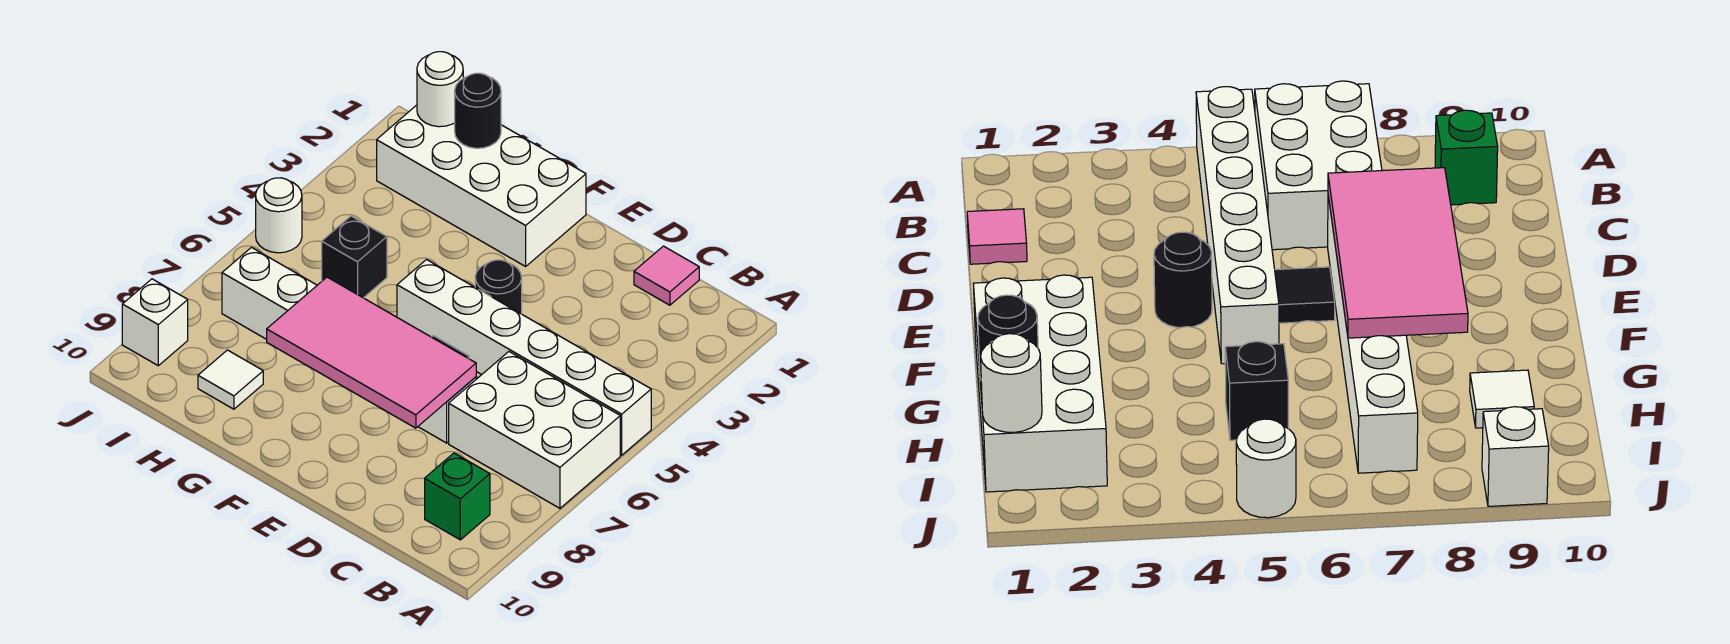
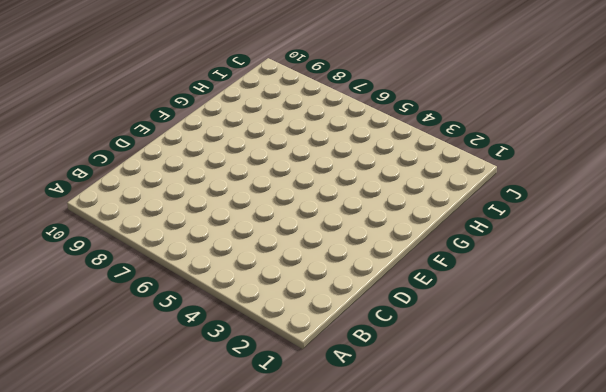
none -> white brick A5:F5 level 1
none -> white brick A6:C7 level 1
none -> green brick B9 level 1

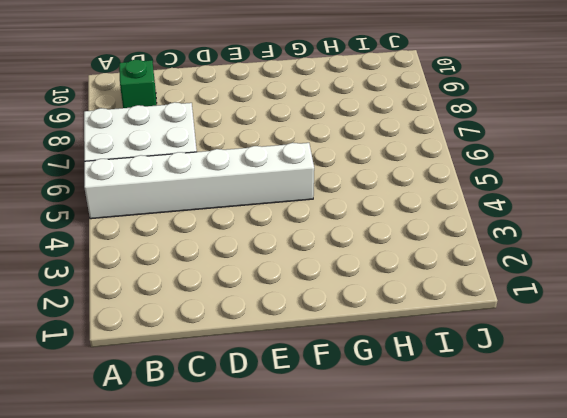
none -> pink tile C1 level 1
none -> white brick D7:I7 level 1
none -> black round brick E4 level 1

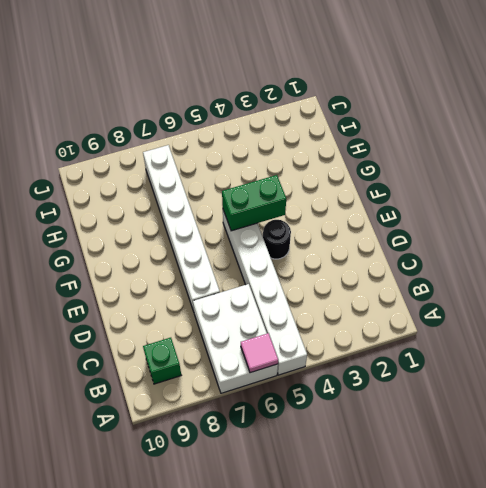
pink tile A6 level 2 -> pink tile C1 level 1
green brick F4:F5 level 2 -> none
none -> black tile E6 level 1
none -> white brick F1:I2 level 1
none -> black brick H5 level 1

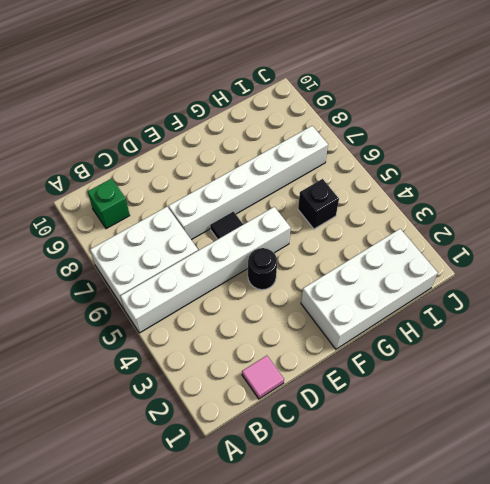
none -> white tile H9 level 1
none -> white round brick J5 level 1
none -> white brick J9 level 1

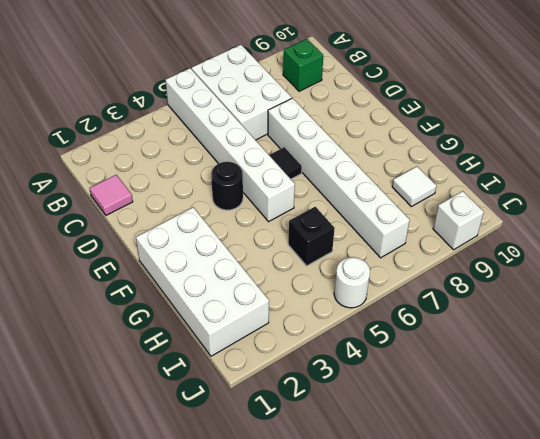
none -> pink tile D7:G8 level 2
none -> black round brick H1 level 2
none -> white round brick I1 level 2

